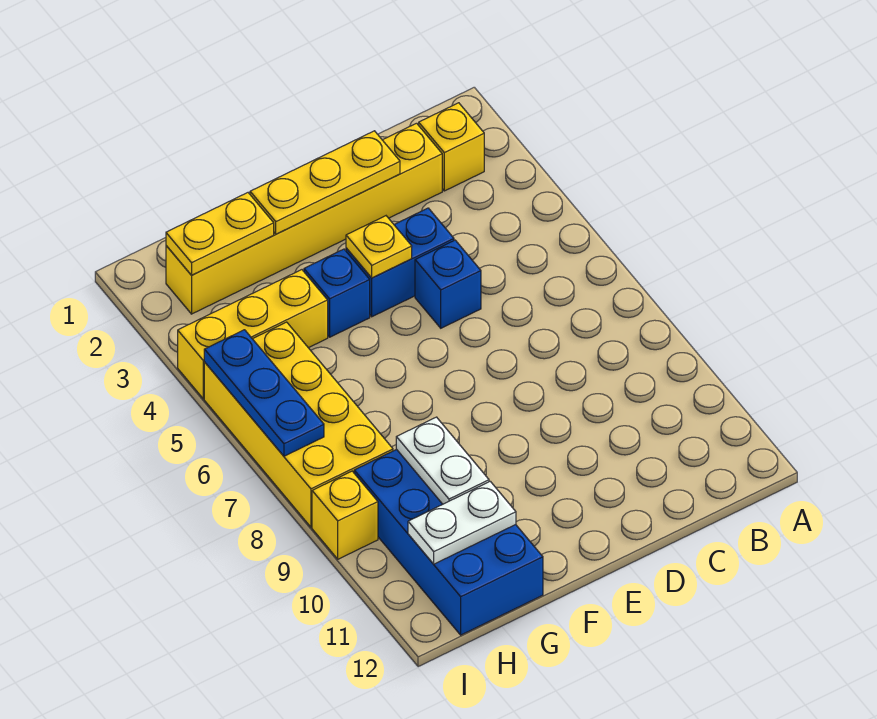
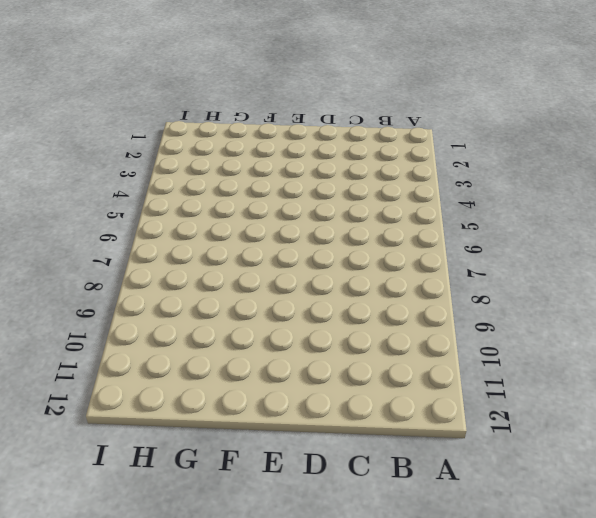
none -> yellow brick B2 level 1
none -> yellow brick C2:H2 level 1
none -> blue brick D4:E4 level 1

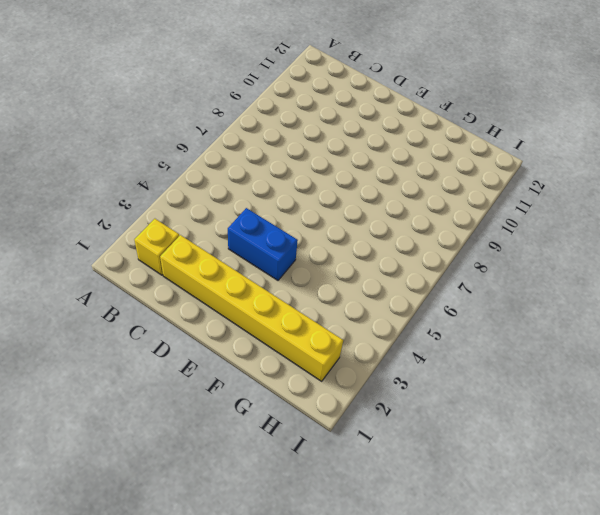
none -> blue brick D5 level 1
none -> blue brick F4 level 1
none -> yellow brick G4:I4 level 1

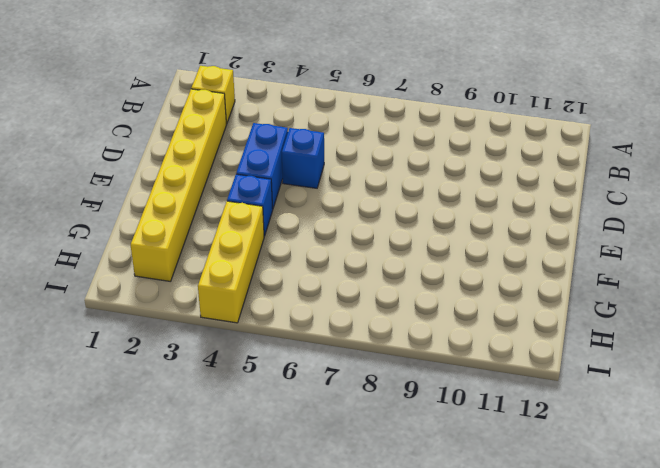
none -> blue brick G9:H12 level 1
none -> yellow brick H5:I8 level 1
none -> yellow brick I9 level 1

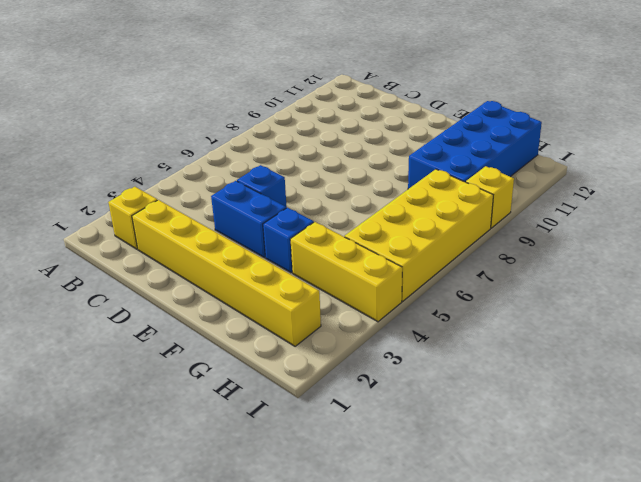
none -> yellow plate D2:F2 level 2
none -> yellow plate E4 level 2
none -> yellow plate G2:H2 level 2

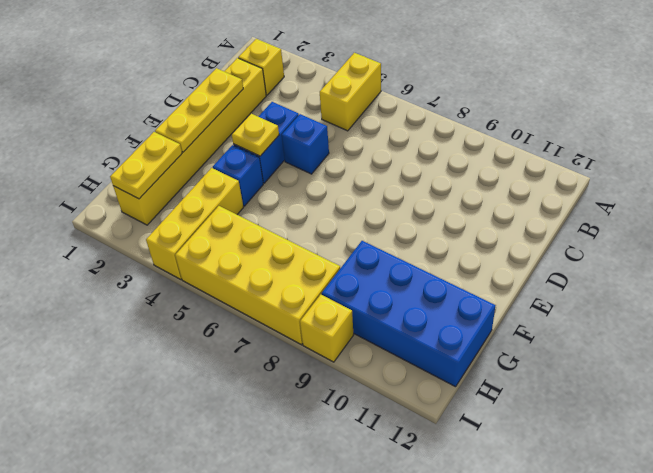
yellow brick A5:B5 level 1 -> none
none -> white plate G9:G10 level 2
none -> white plate G11:H11 level 2
none -> blue plate I5:I7 level 2

